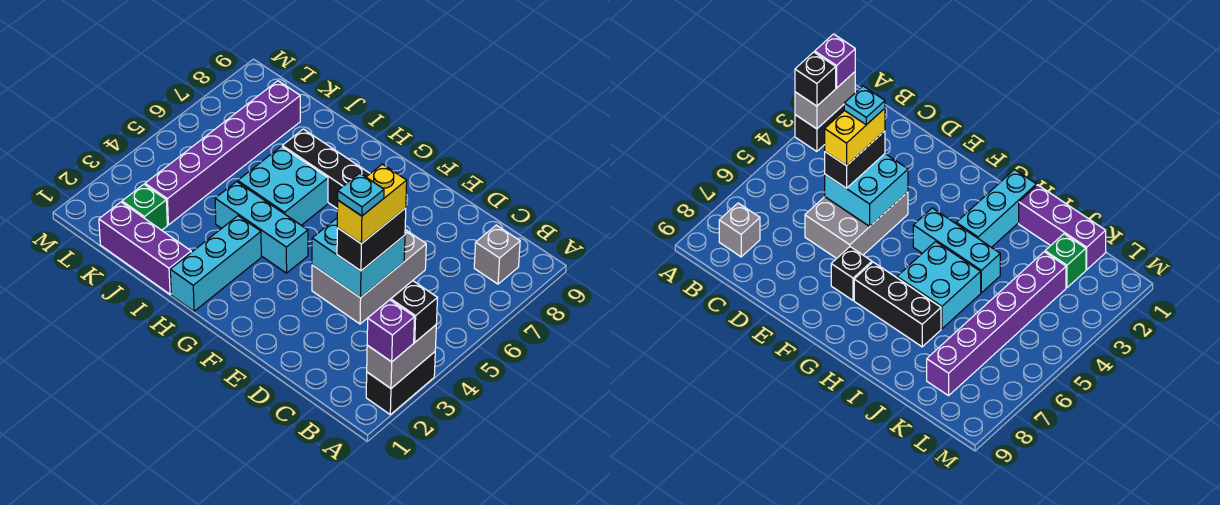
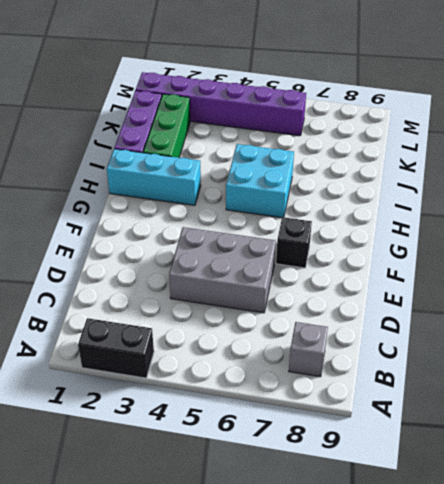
green brick I2:K2 level 1 -> green brick K2 level 1
purple brick L1:L6 level 1 -> purple brick K3:K8 level 1
none -> cyan brick G4:I4 level 1
none -> black brick G7:I7 level 1
none -> grey brick A2:A3 level 2

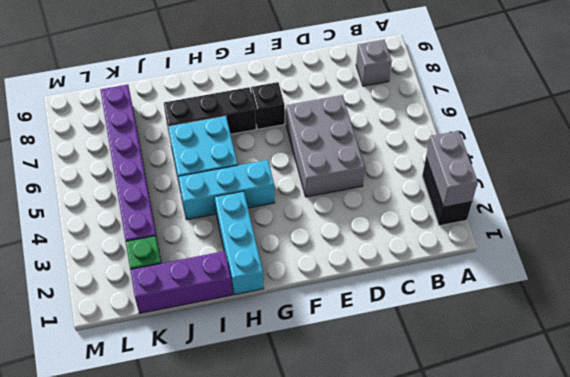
none -> cyan brick D4:E5 level 2
none -> purple brick A2 level 3
none -> black brick A3 level 3

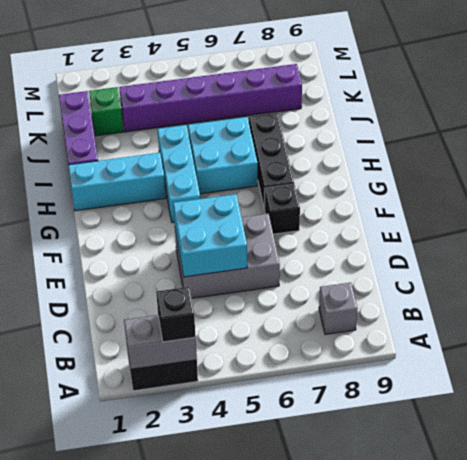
none -> purple brick A2 level 3
none -> black brick D4:D5 level 3
none -> yellow brick D4:D5 level 4

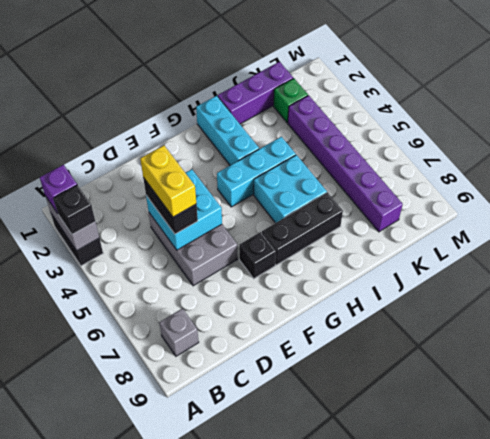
none -> cyan plate D4 level 5

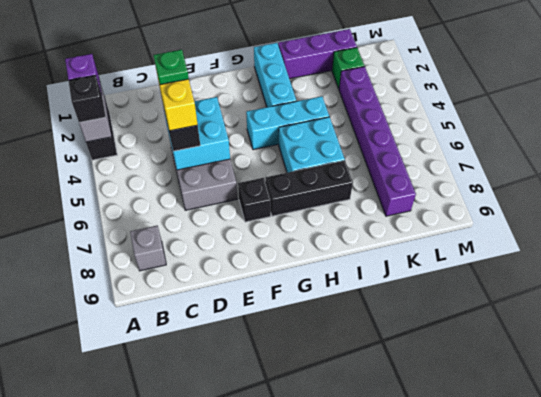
green plate D4 level 5 -> cyan plate D4 level 5

